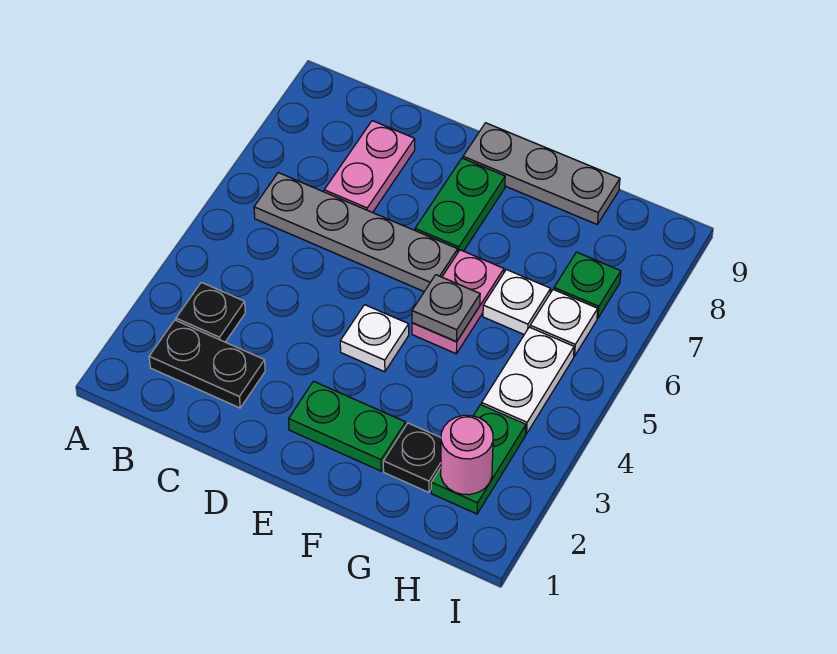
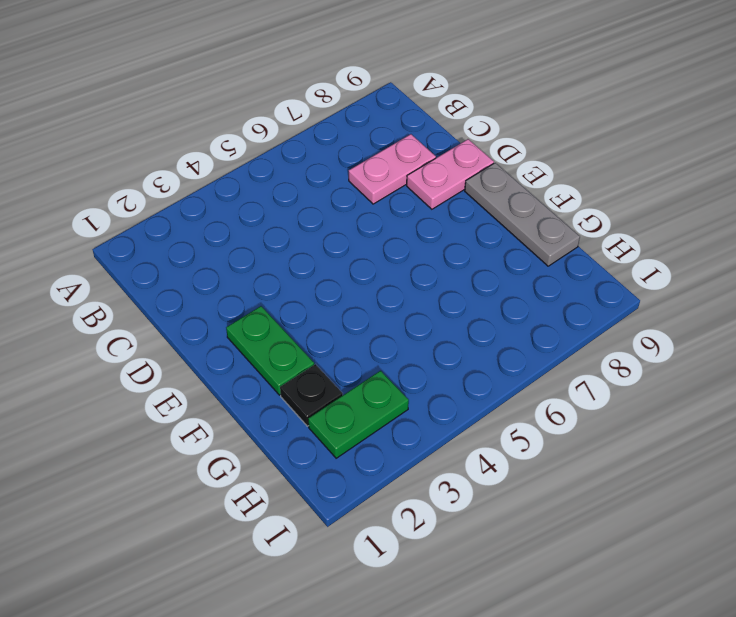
pink plate D8:D9 level 1 -> pink plate F5:F6 level 1
none -> black plate B2:C2 level 1
none -> black plate B3 level 1
none -> grey plate B6:E6 level 1

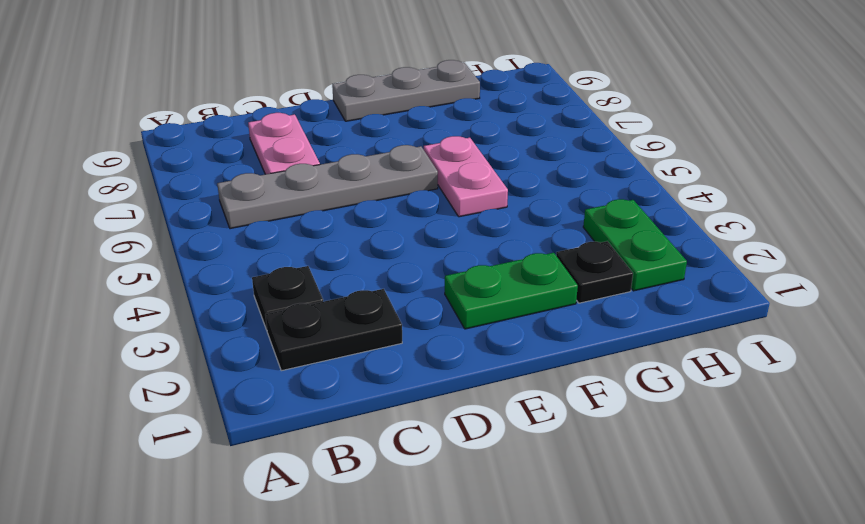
none -> white plate E4 level 1
none -> green plate E7:E8 level 1
none -> white plate G6 level 1

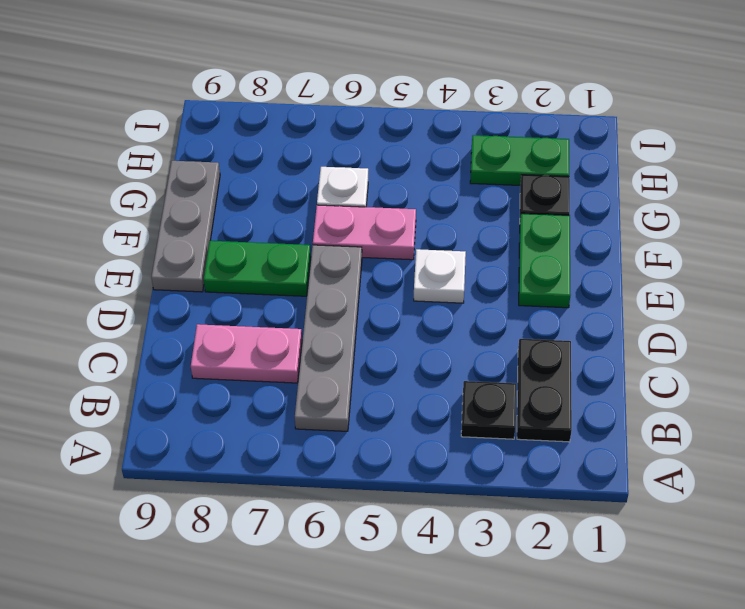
none -> white plate H4:H5 level 1
none -> white plate H6 level 1
none -> green plate H7 level 1

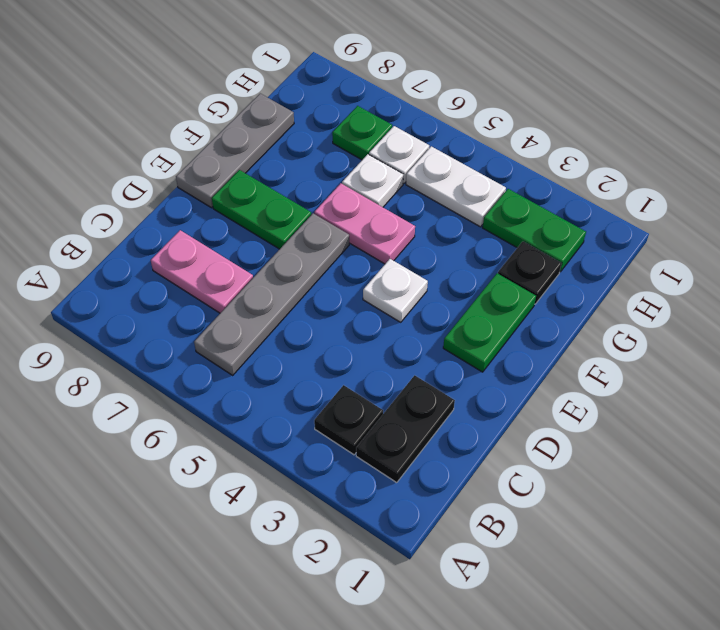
none -> grey plate F5 level 2
none -> pink round brick H2 level 2

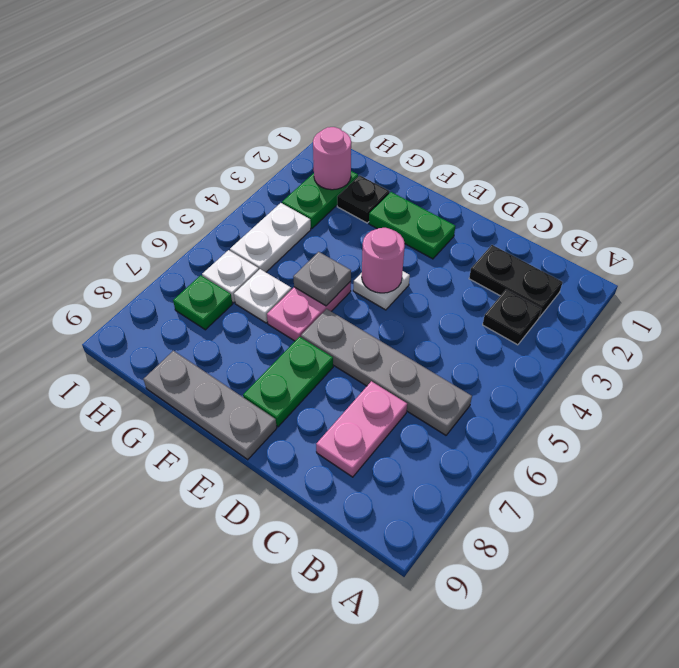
pink round brick E4 level 2 -> none

